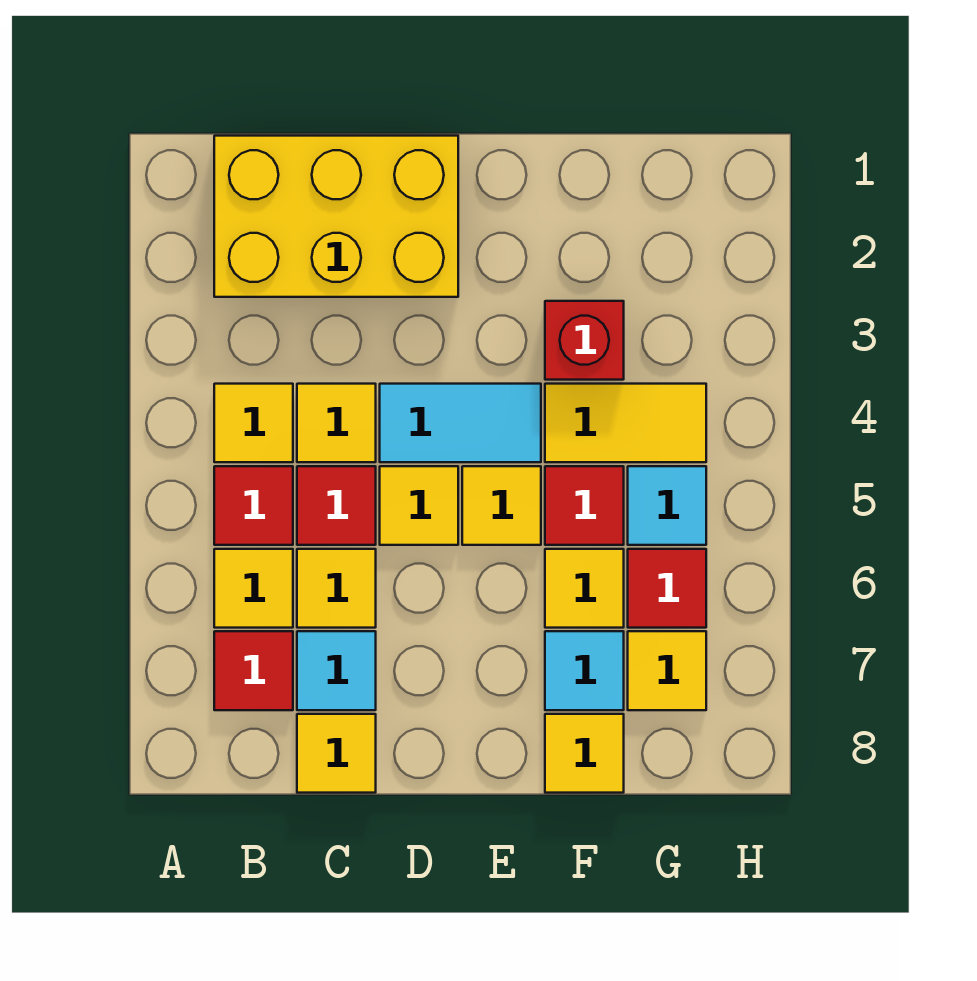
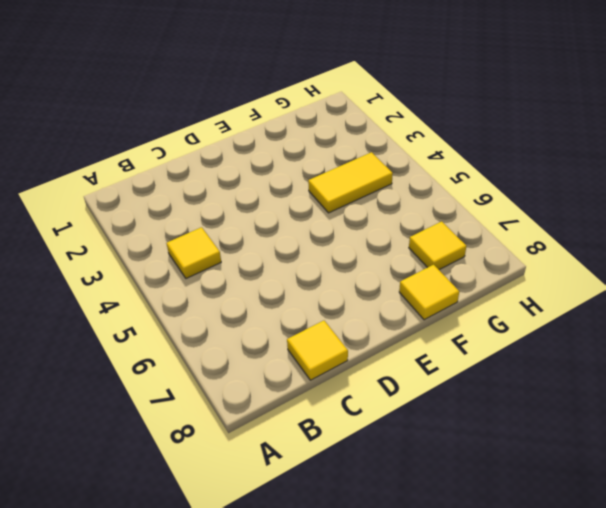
none -> yellow brick B1:D2 level 1
none -> red tile B5 level 1
none -> yellow tile B6 level 1

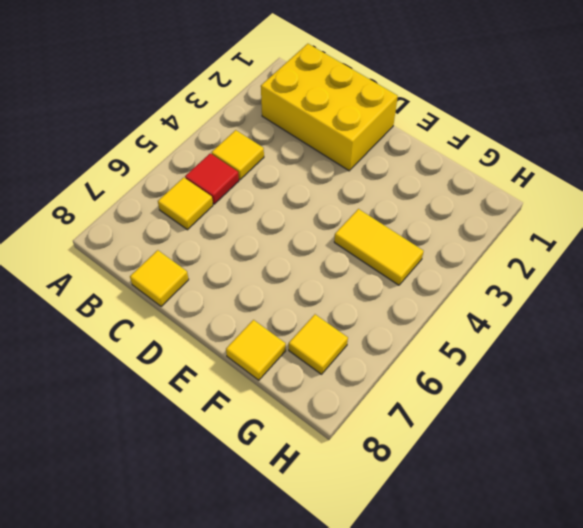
none -> red tile B7 level 1
none -> yellow tile C4 level 1
none -> red tile C5 level 1

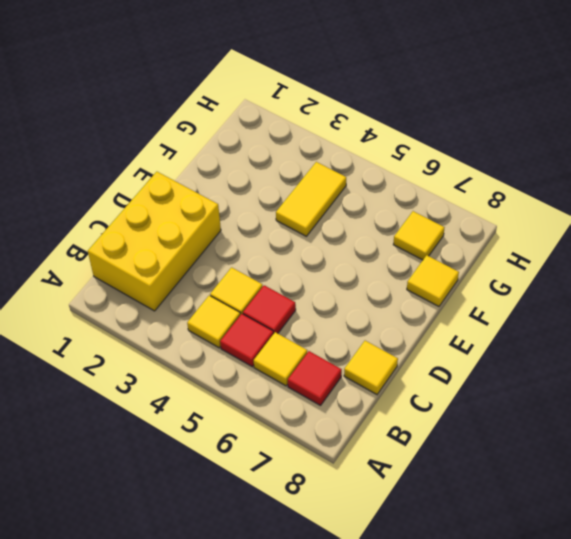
none -> yellow tile C6 level 1
none -> cyan tile C7 level 1
none -> cyan tile D4:E4 level 1

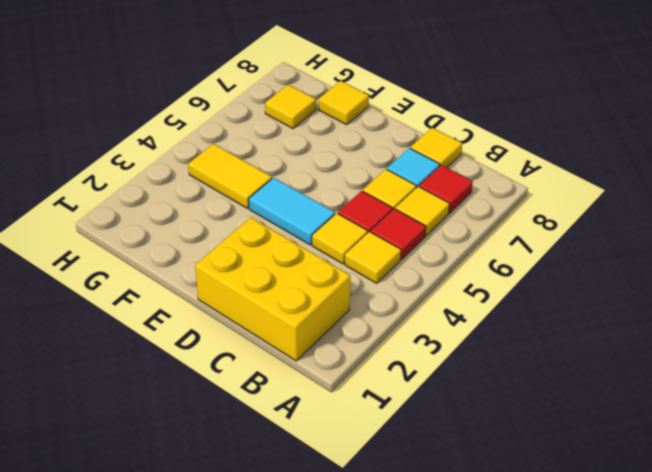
none -> yellow tile D5 level 1
none -> yellow tile E5 level 1
none -> red brick F3 level 1

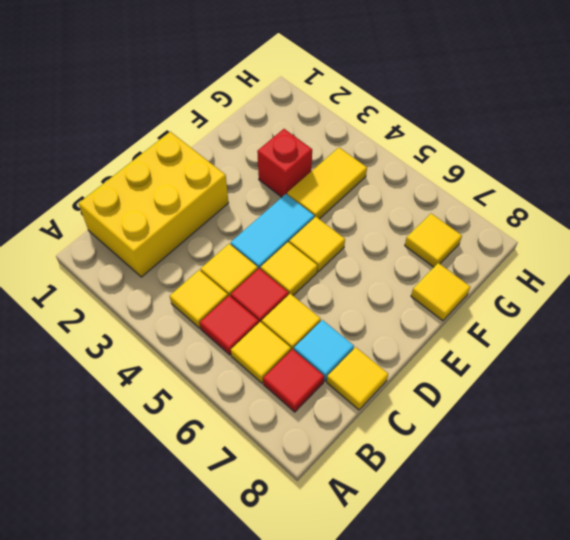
none -> red tile F5 level 1
none -> yellow tile F6 level 1
none -> cyan tile F7 level 1

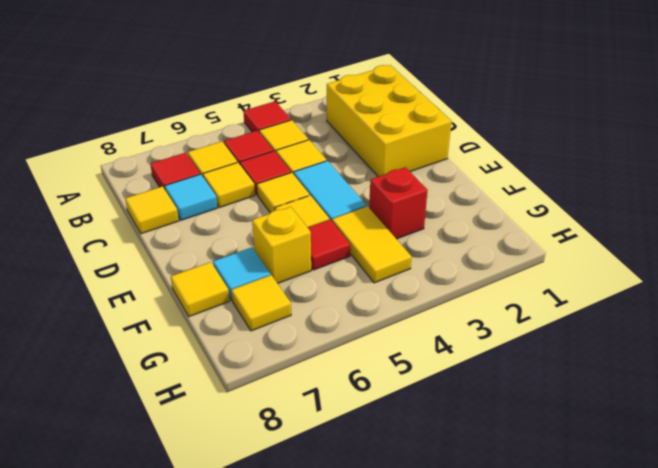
red tile A4 level 1 -> red tile G6 level 1
yellow brick F6 level 1 -> yellow tile F6 level 1
none -> cyan tile G5 level 1

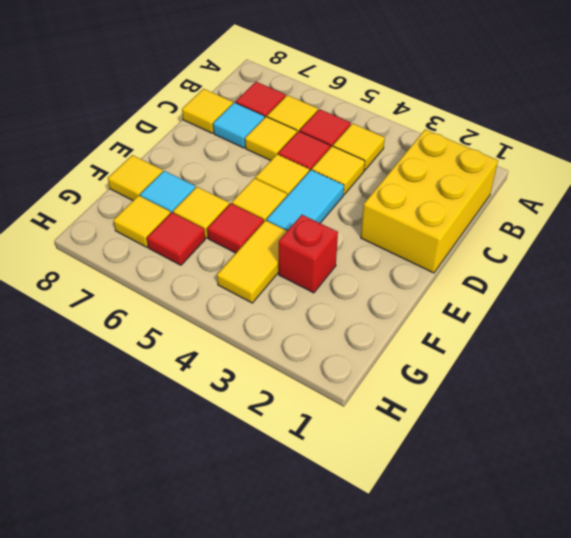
none -> cyan tile G5 level 1

